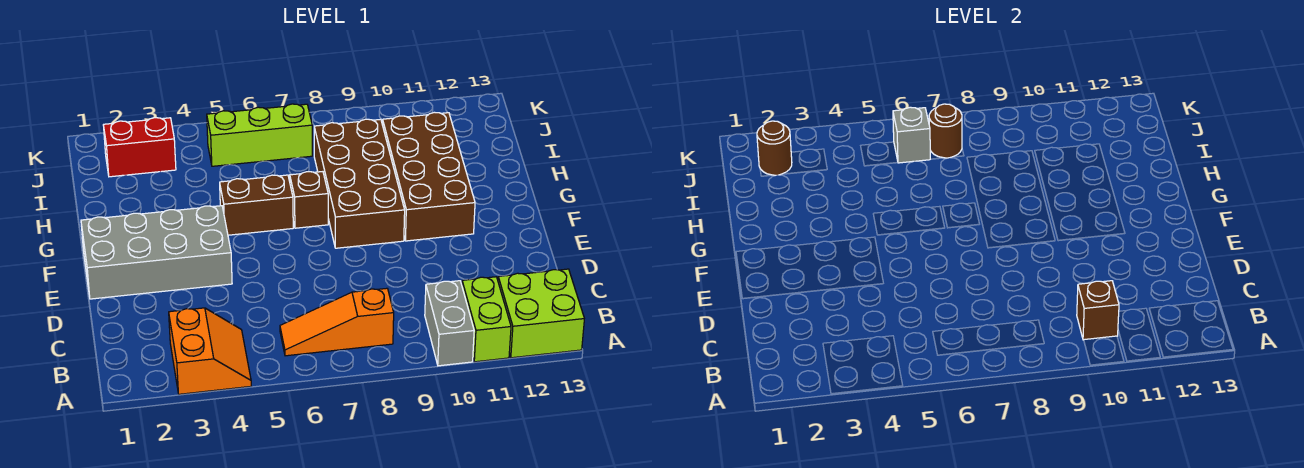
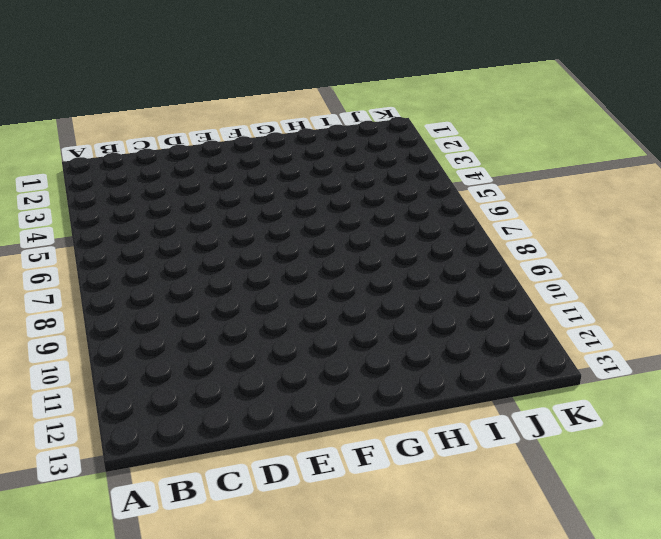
none -> orange slope A3:B4 level 1 top 3
none -> grey brick A10:B10 level 1
none -> lime brick A11:B11 level 1

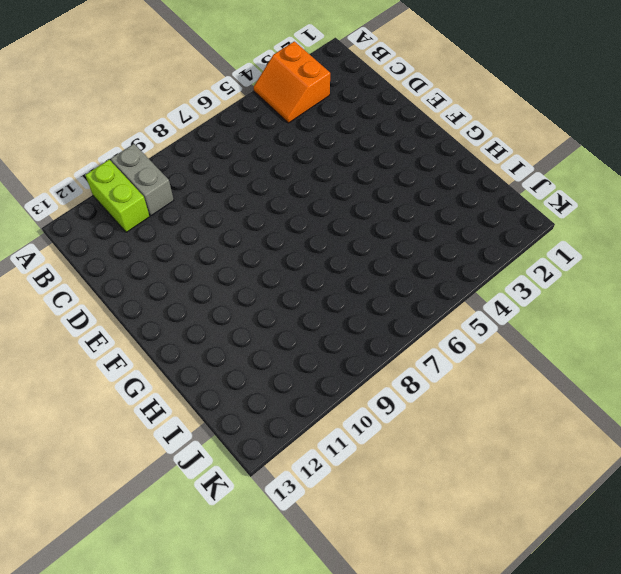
none -> lime brick A12:B13 level 1
none -> orange slope B6:B8 level 1 top 8
none -> grey brick E1:F4 level 1

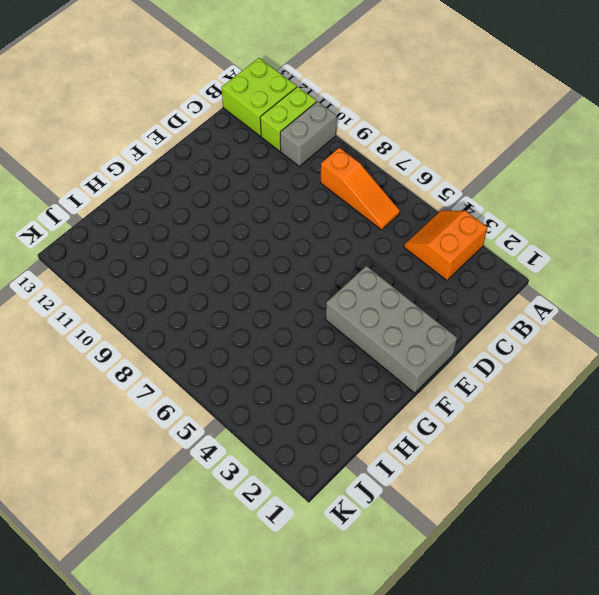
none -> brown brick F8:I9 level 1
none -> brown brick F10:I11 level 1
none -> brown brick G5:G6 level 1

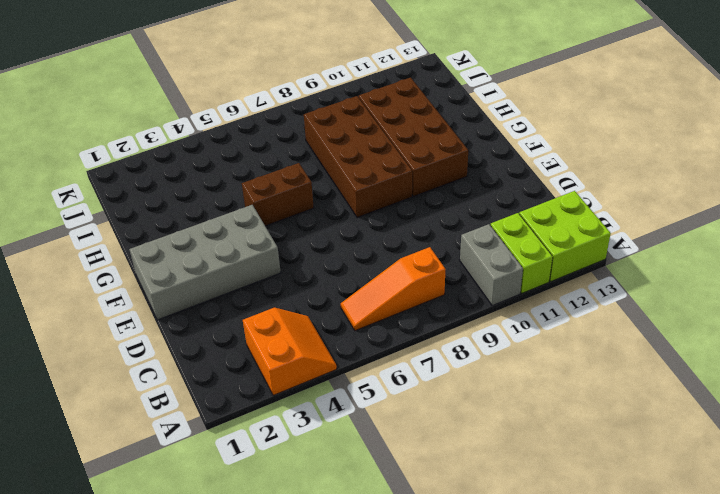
none -> brown brick G7 level 1
none -> red brick J2:J3 level 1
none -> lime brick J5:J7 level 1

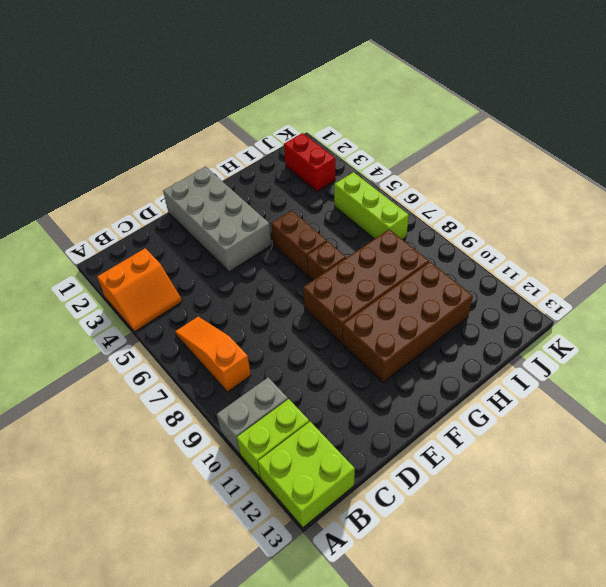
none -> brown brick B10 level 2
none -> brown round brick J2 level 2
none -> grey brick J6 level 2

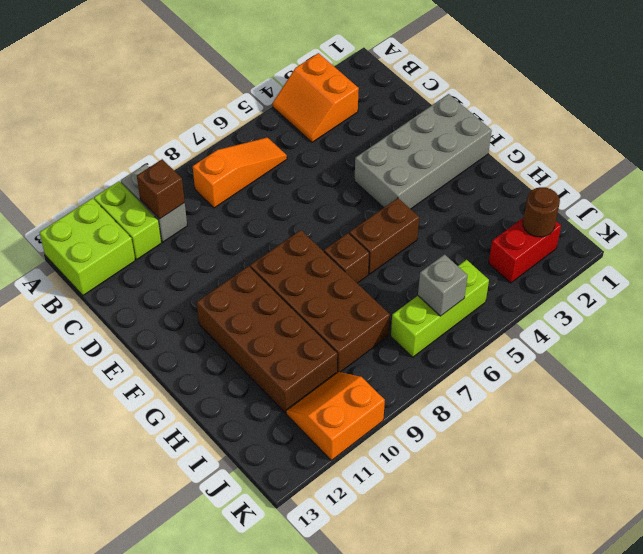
orange slope J10:K11 level 1 top K -> none
none -> brown round brick J7 level 2

